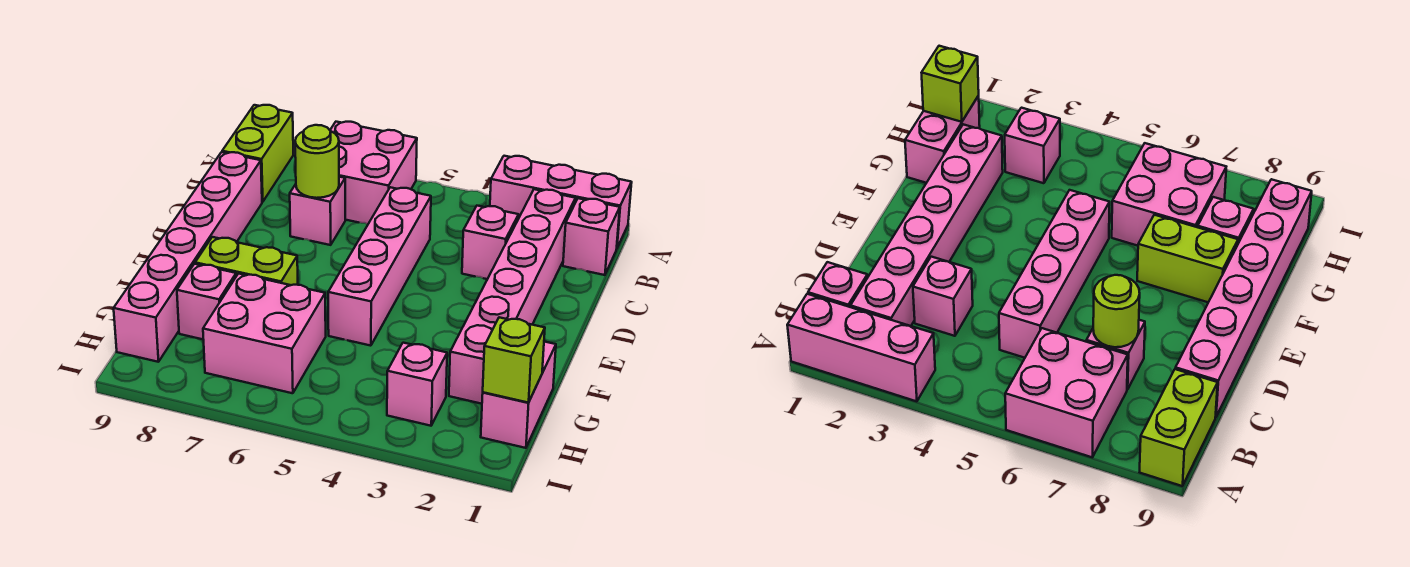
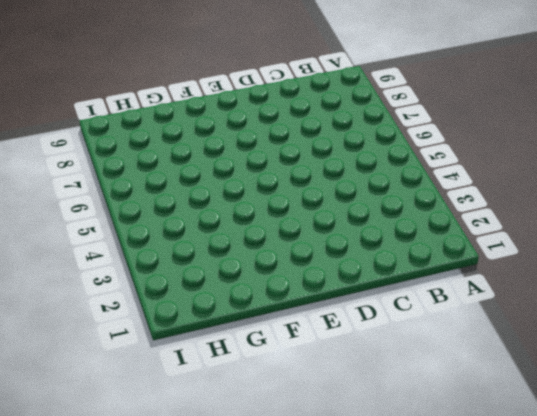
none -> pink brick A1:A3 level 1
none -> pink brick A6:B7 level 1
none -> lime brick A9:B9 level 1

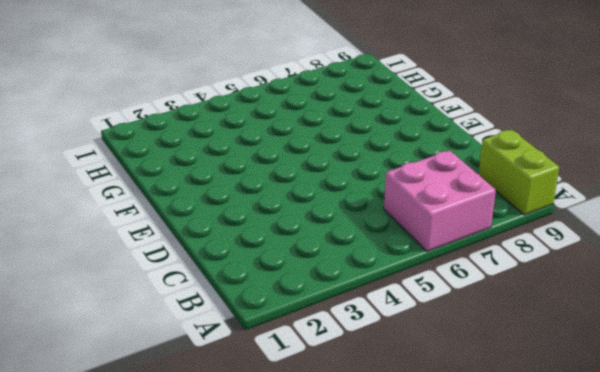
none -> pink brick A1:A3 level 1
none -> pink brick B1 level 1
none -> pink brick B2:G2 level 1

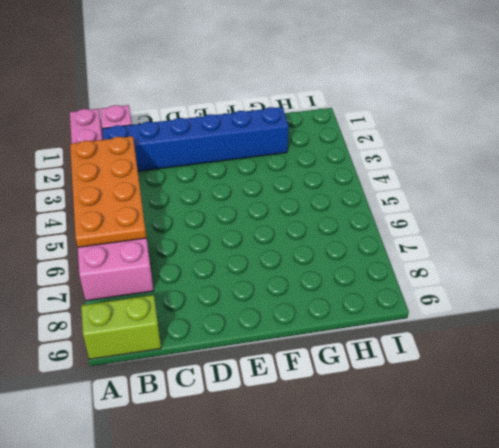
orange plate A3:B6 level 2 -> none
blue brick B2:G2 level 1 -> pink brick B2:G2 level 1
none -> pink brick C3 level 1
none -> pink brick C5:F5 level 1
none -> pink brick C7 level 1

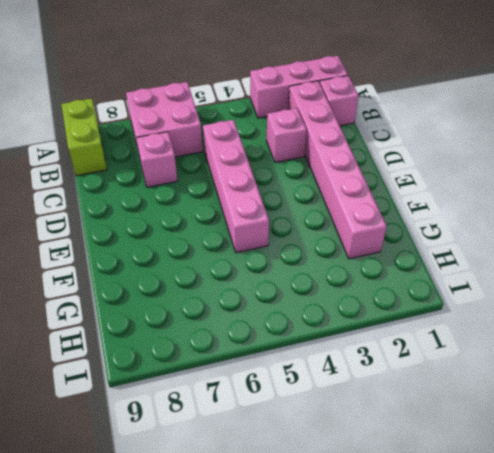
none -> pink brick C9:H9 level 1
none -> lime brick F7:F8 level 1
none -> pink brick G1:H1 level 1

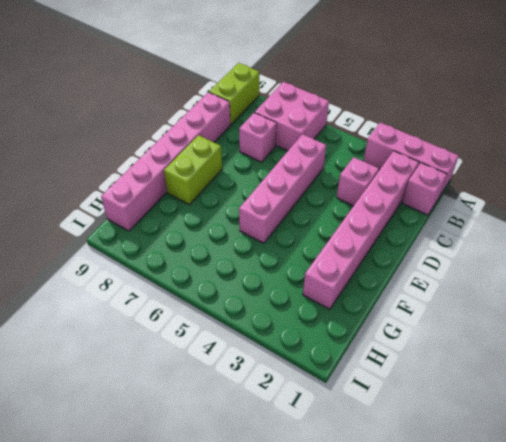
lime brick E8:F8 level 1 -> lime brick F7:F8 level 1
none -> pink brick G1:H1 level 1
none -> pink brick G6:H7 level 1
none -> pink brick G8 level 1

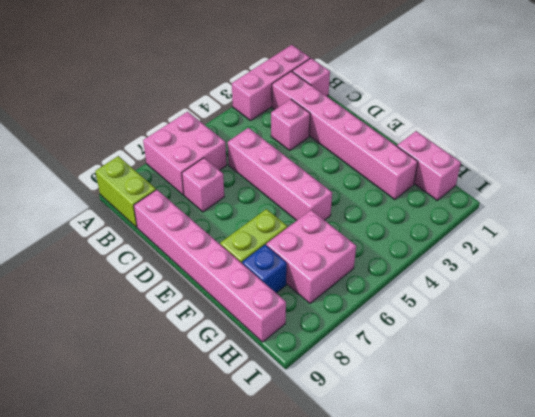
blue brick G8 level 1 -> pink brick G8 level 1
none -> pink brick H3 level 1
none -> lime round brick C7 level 2
none -> lime brick H1 level 2

